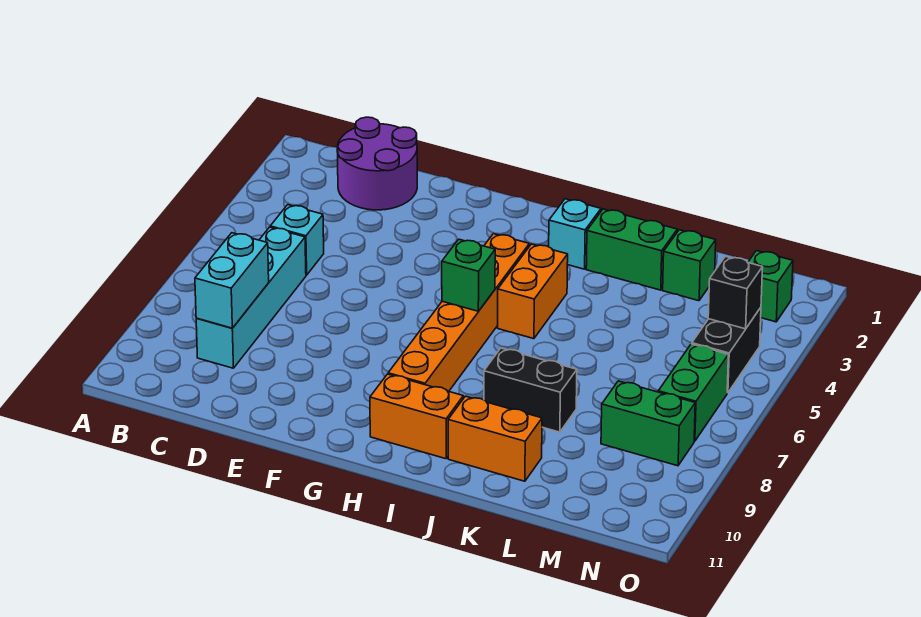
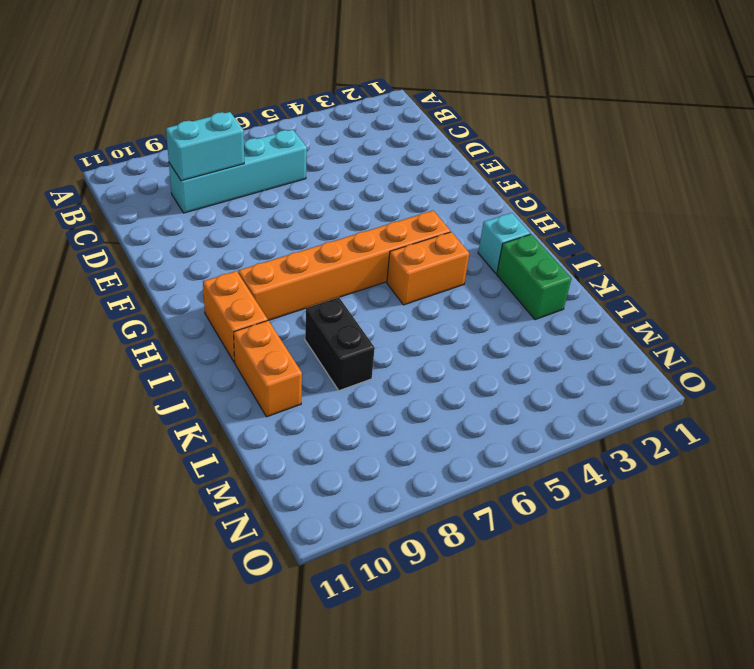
none -> purple round brick C1:D2 level 1
none -> cyan brick C5 level 1
none -> green brick L2 level 1

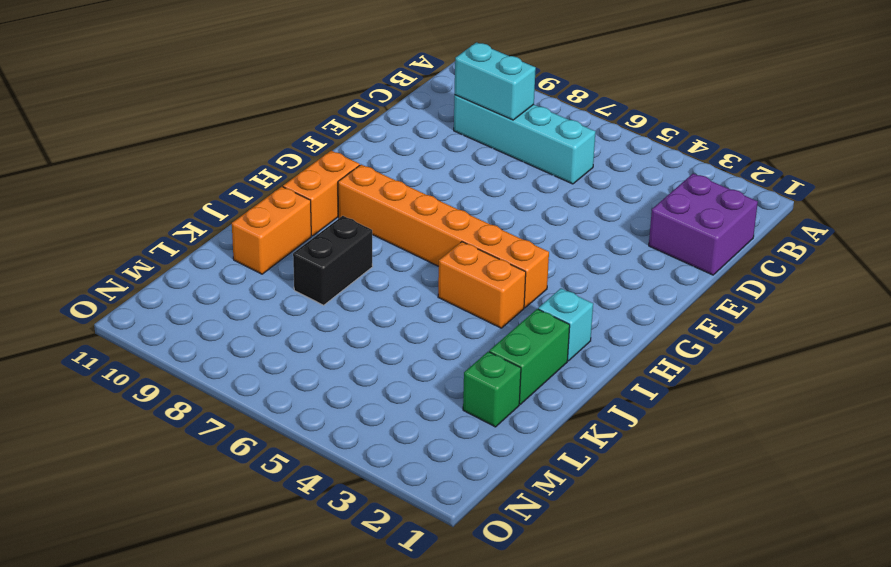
purple brick C1:D2 level 1 -> purple round brick C1:D2 level 1
none -> cyan brick C5 level 1
none -> green brick M8:N8 level 1
none -> green brick N2 level 1

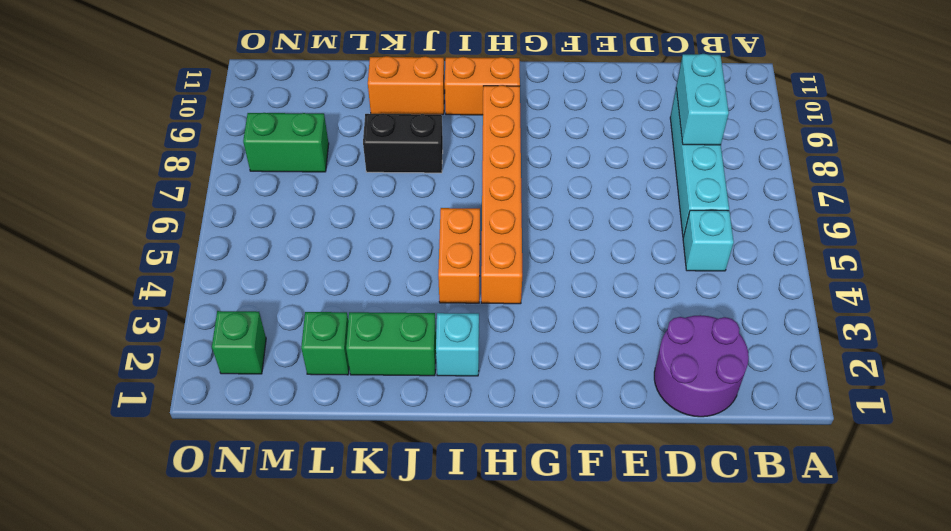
none -> black brick N4:N5 level 1
none -> green brick N6:N7 level 1
none -> green brick H6 level 2

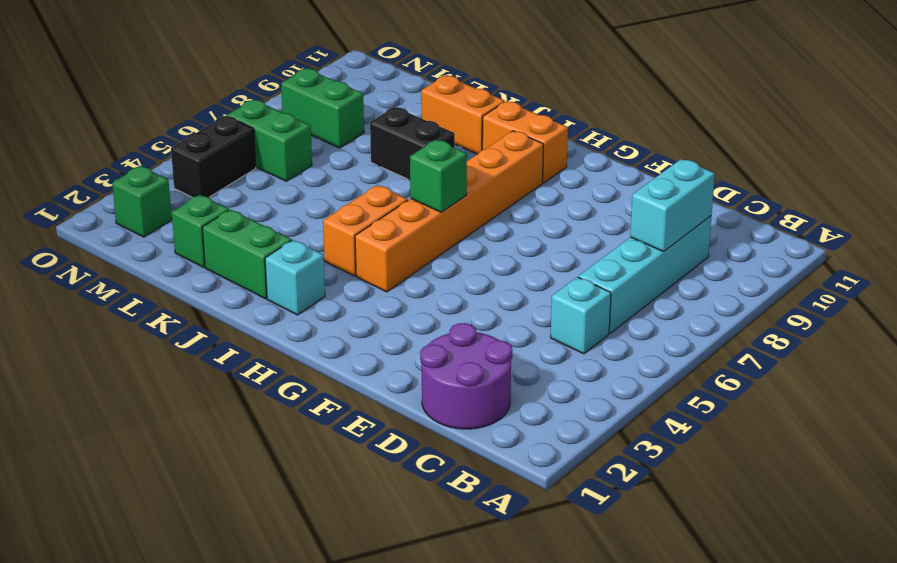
green brick M6:N6 level 1 -> green brick N6:N7 level 1
none -> black brick N4 level 2

